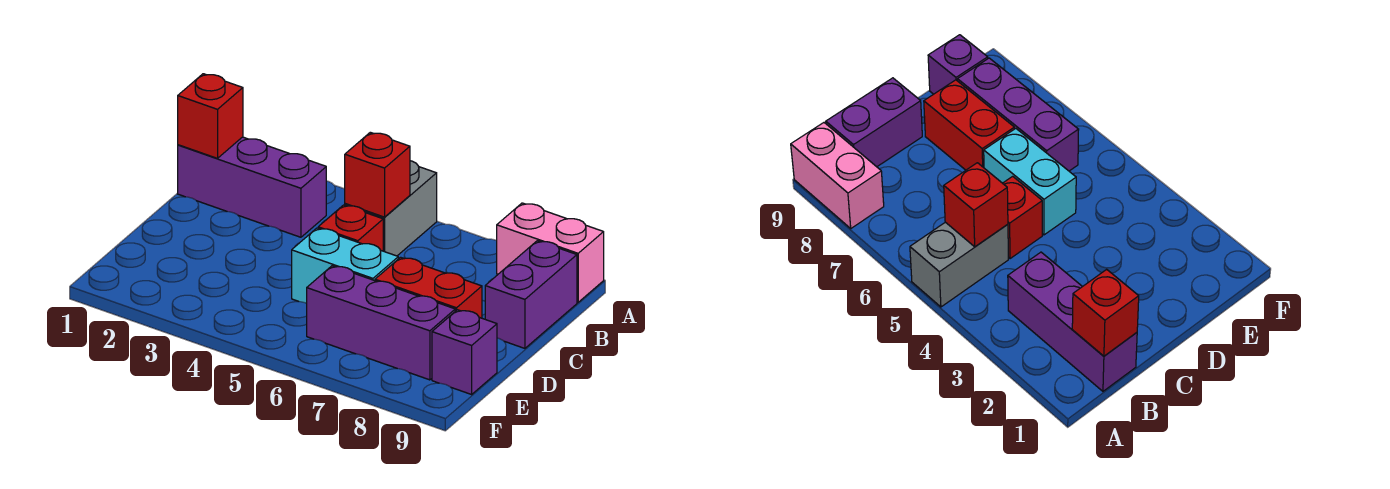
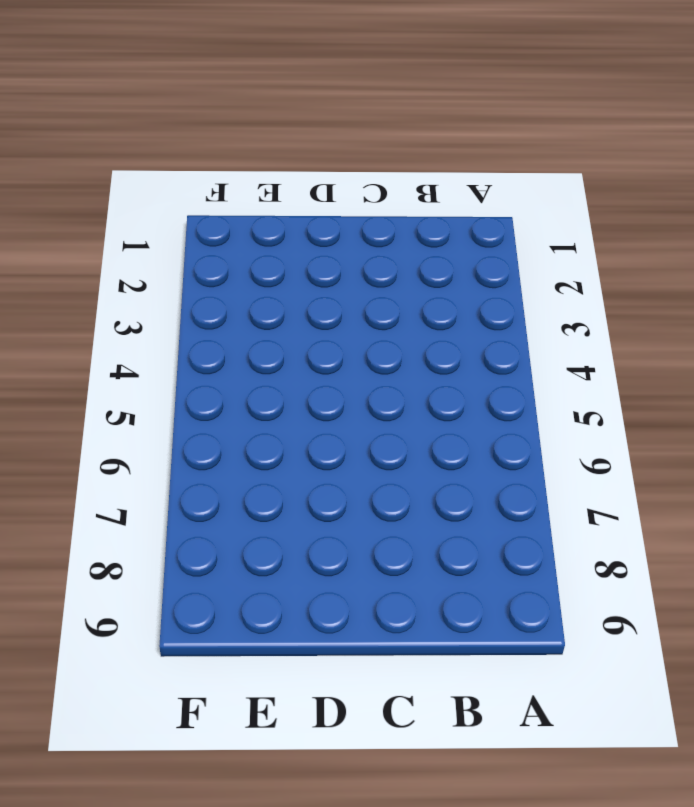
none -> grey brick A5:B5 level 1
none -> pink brick A8:A9 level 1

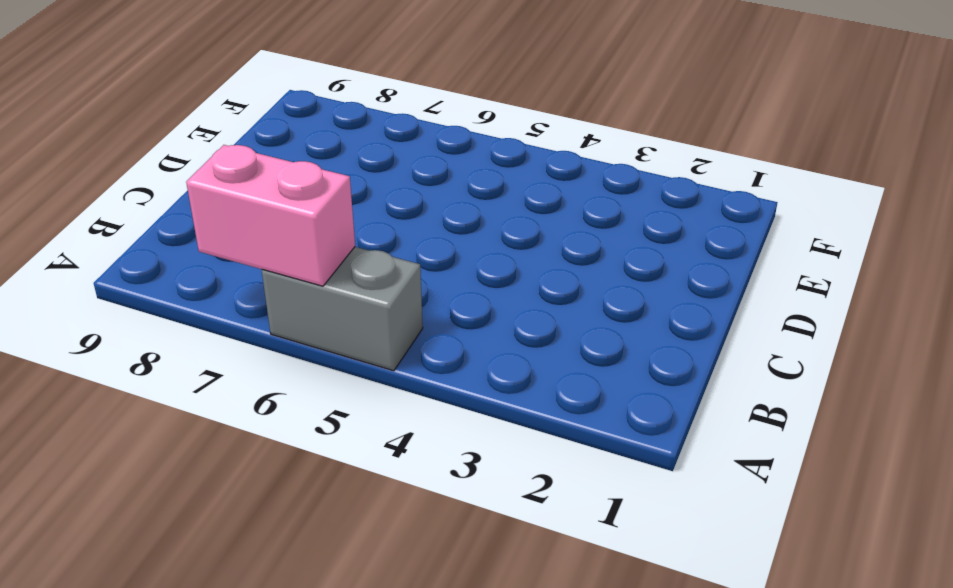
grey brick A5:A6 level 1 -> grey brick A5:B5 level 1
pink brick A6:A7 level 2 -> pink brick A8:A9 level 1
none -> purple brick B1:B3 level 1
none -> purple brick B9:C9 level 1

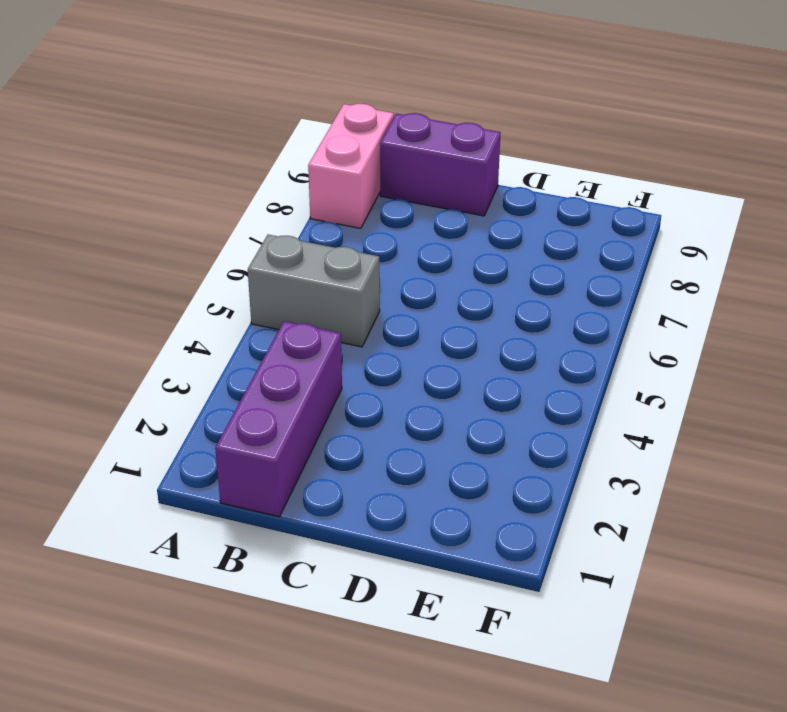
none -> red brick C5 level 1
none -> cyan brick D5:D6 level 1

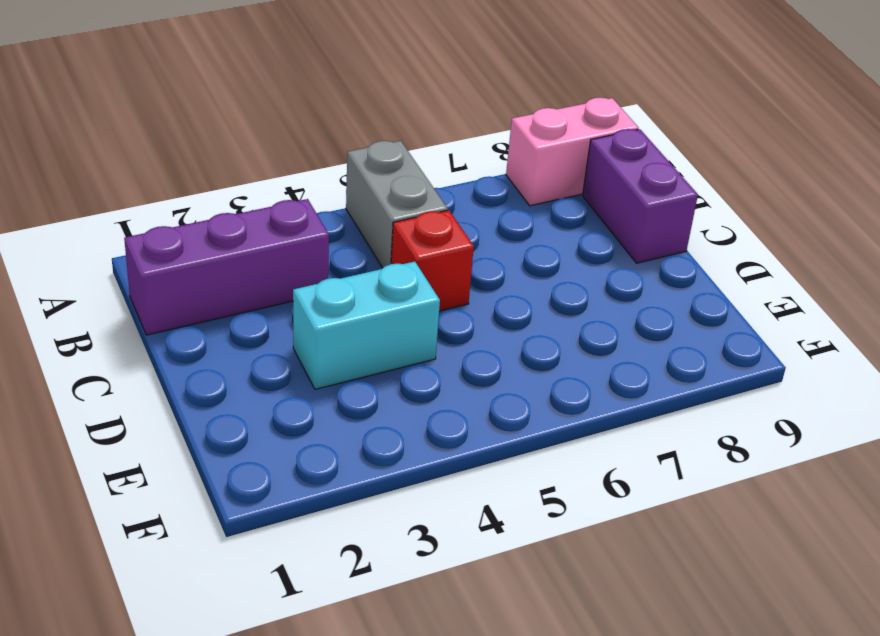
cyan brick D3:D4 level 1 -> cyan brick D5:D6 level 1
none -> red brick D7:D8 level 1
none -> purple brick E6:E8 level 1

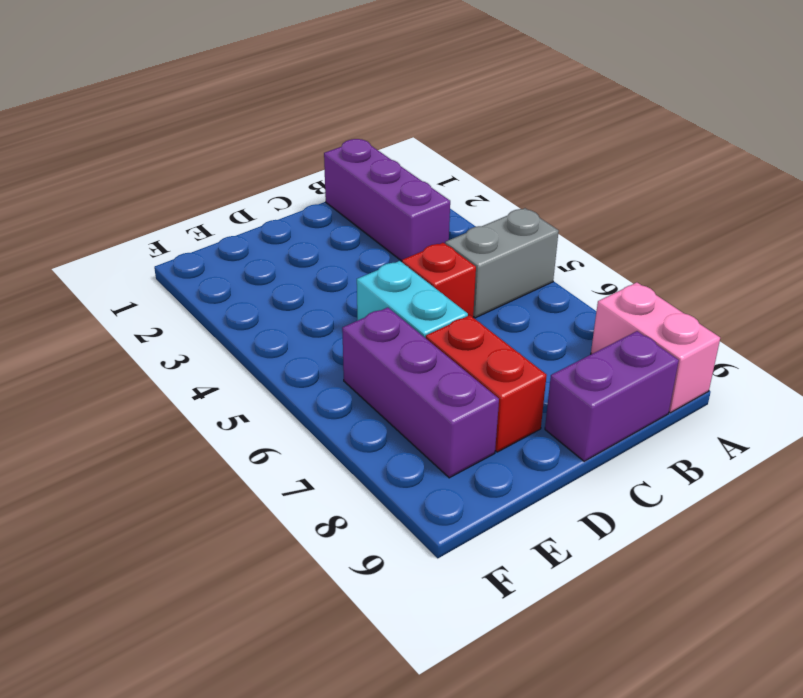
none -> purple brick E9 level 1
none -> red brick B1 level 2

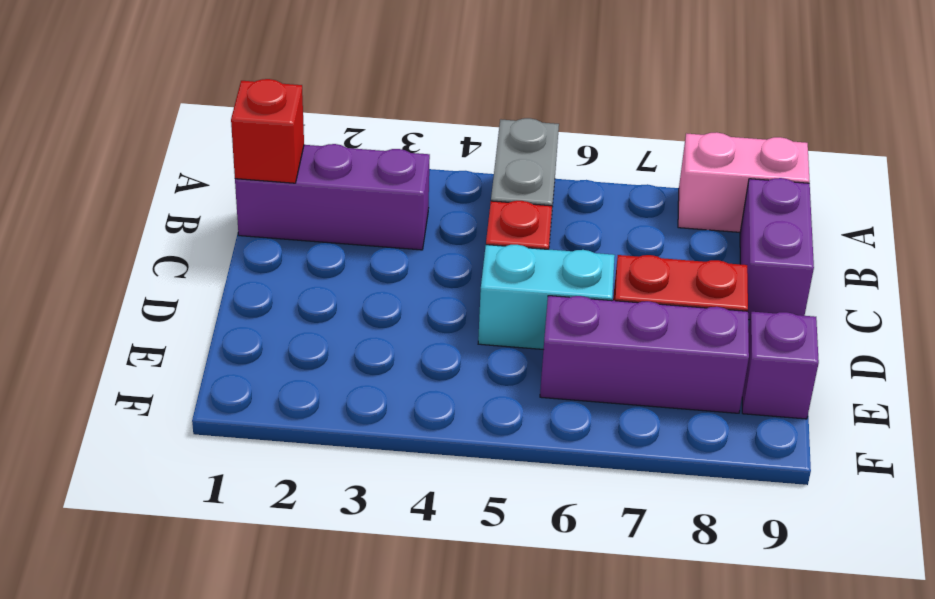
none -> red brick B5 level 2

